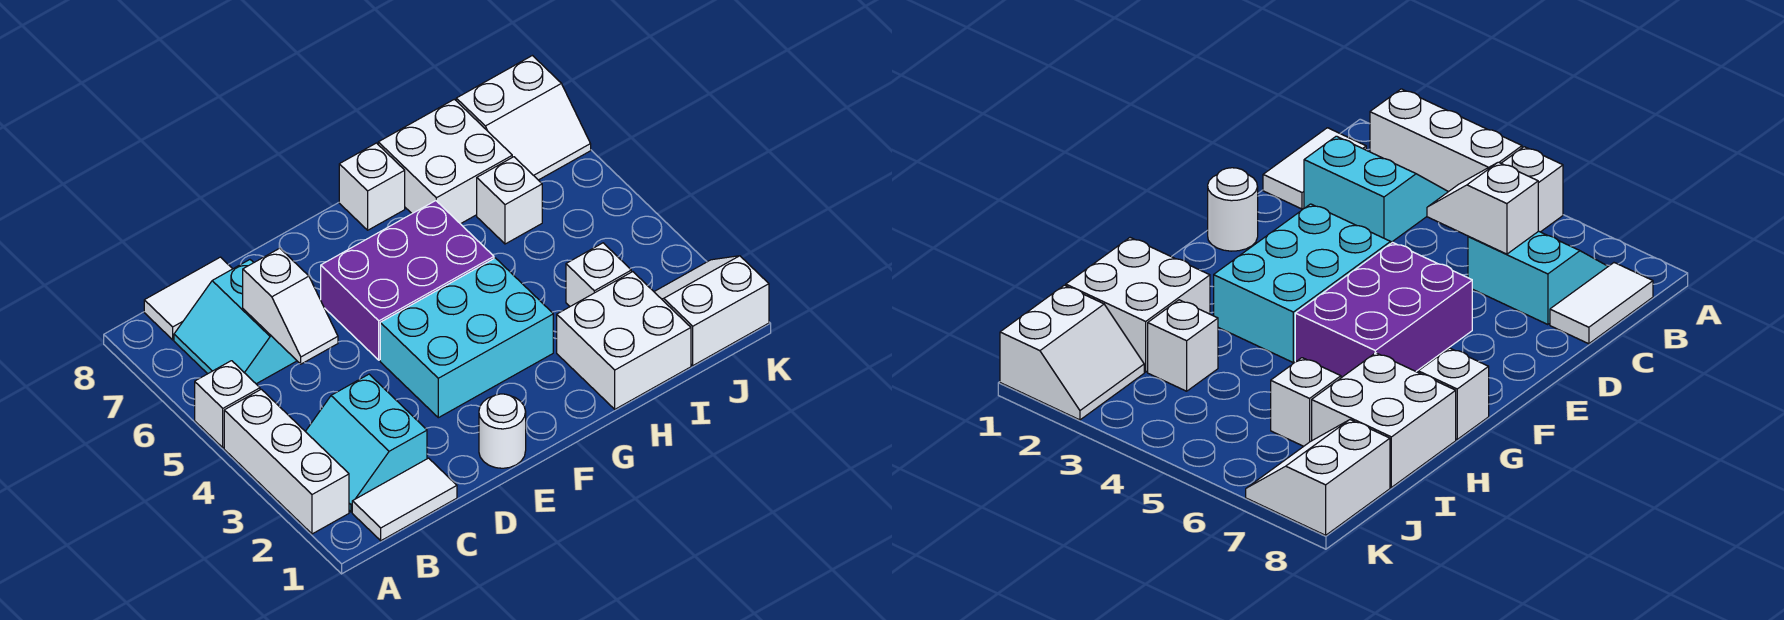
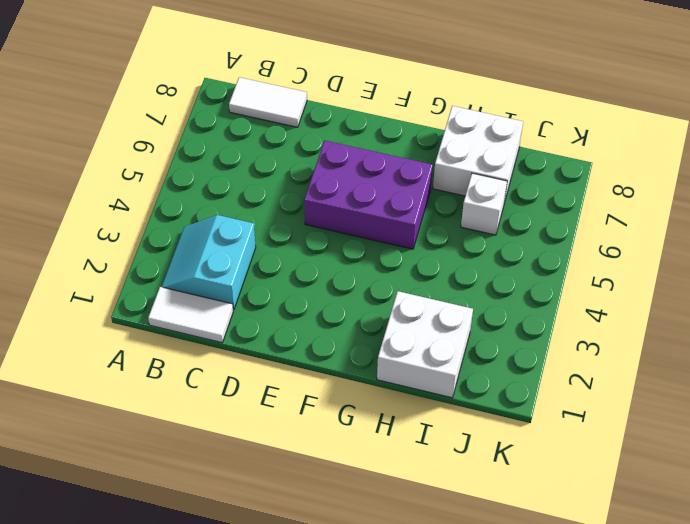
none -> white brick A2:A4 level 1
none -> white brick A5 level 1
none -> cyan slope B6:C7 level 1 top C

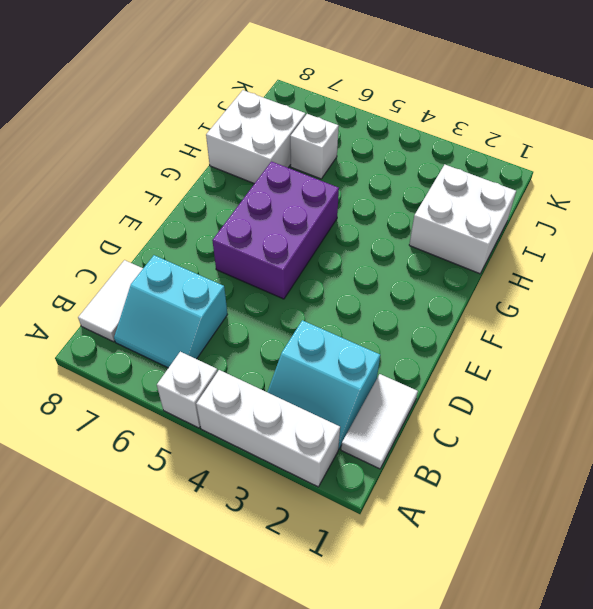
none -> white round brick E1 level 1
none -> cyan brick E3:G4 level 1
none -> white brick G8 level 1

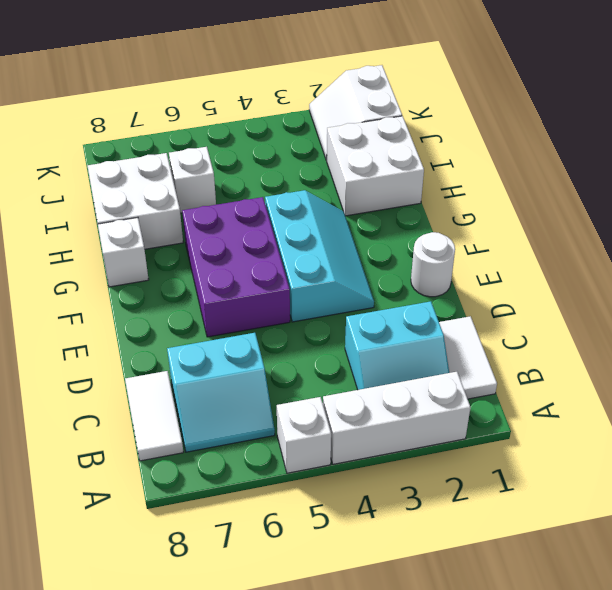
cyan slope E3:G4 level 1 top 4 -> cyan brick E3:G4 level 1
none -> white brick I3 level 1
none -> white slope J7:K8 level 1 top 8
none -> white slope C5:C6 level 2 top 6

